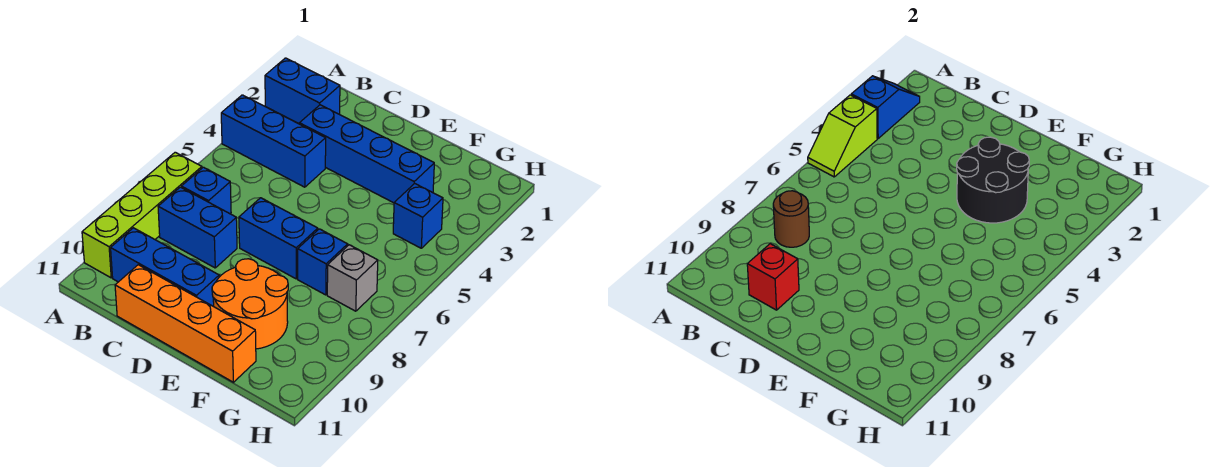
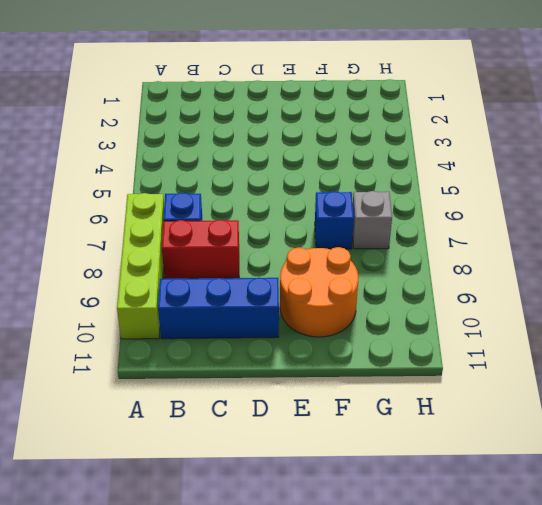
red brick B8:C8 level 1 -> blue brick B8:C8 level 1
none -> blue brick A2:B2 level 1
none -> blue brick A4:C4 level 1
none -> blue brick C3:F3 level 1

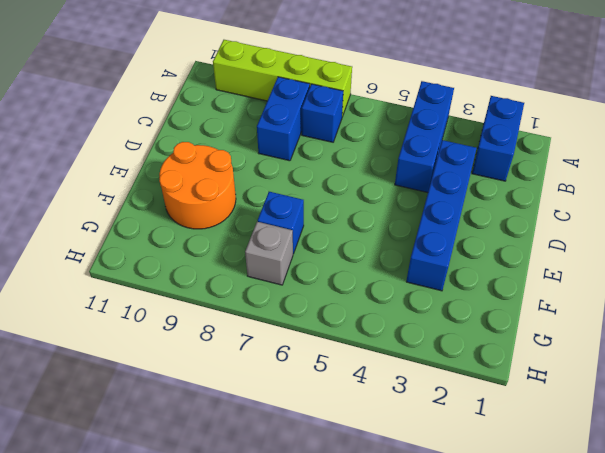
none -> blue brick B10:D10 level 1
none -> orange brick C11:F11 level 1
none -> blue brick D7:E7 level 1

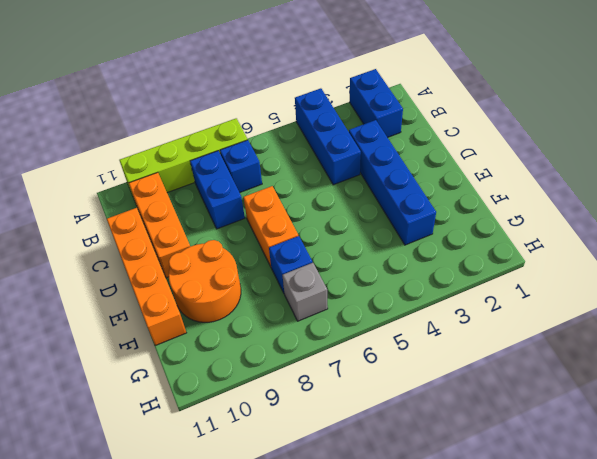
orange brick B10:D10 level 1 -> blue brick B10:D10 level 1
orange brick D7:E7 level 1 -> blue brick D7:E7 level 1
none -> blue brick G4 level 1
none -> blue slope A2:A3 level 2 top 3
none -> lime slope A4:A5 level 2 top 4

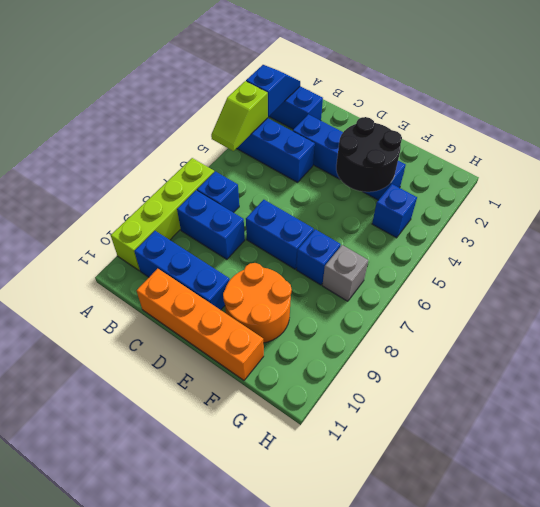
none -> brown round brick B8 level 2
none -> red brick C10 level 2

